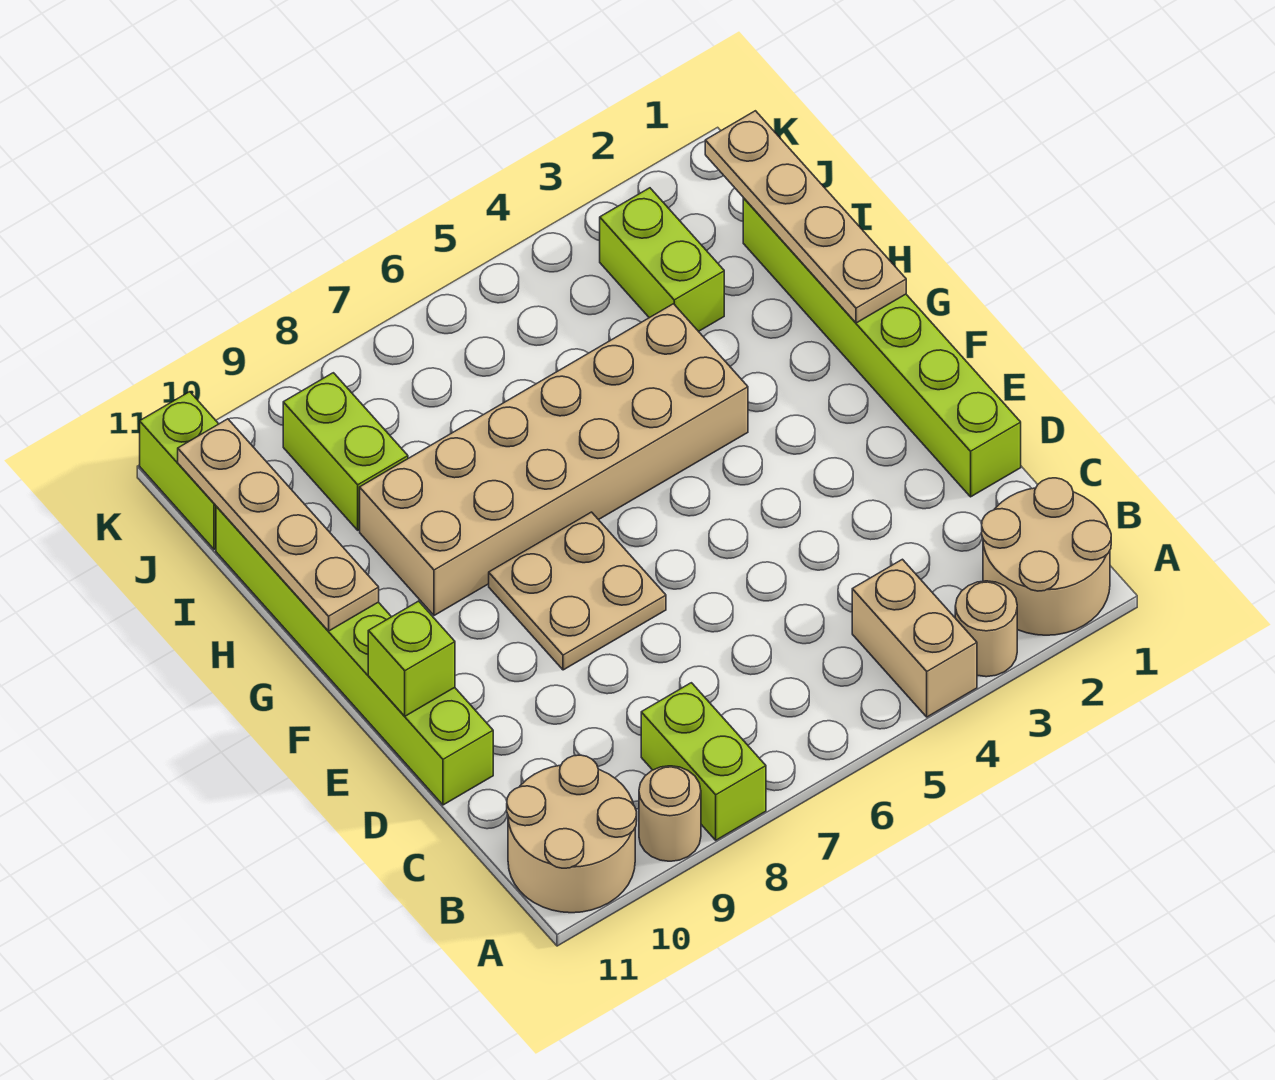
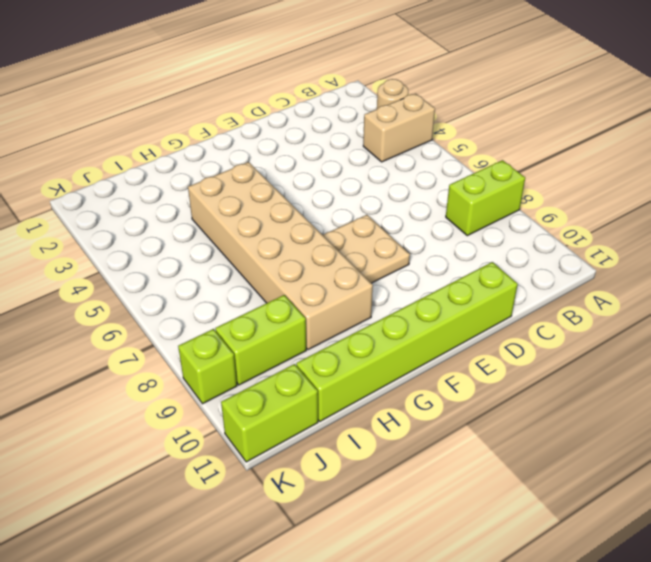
lime brick K9 level 1 -> lime brick E11 level 2
none -> tan round brick A1:B2 level 1
none -> tan round brick A9 level 1
none -> tan round brick A10:B11 level 1

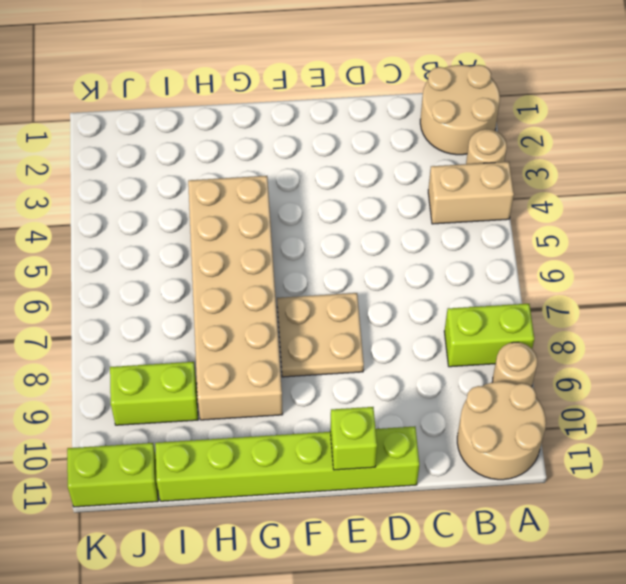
none -> lime brick D1:I1 level 1
none -> lime brick I3:J3 level 1
none -> tan plate G1:J1 level 2

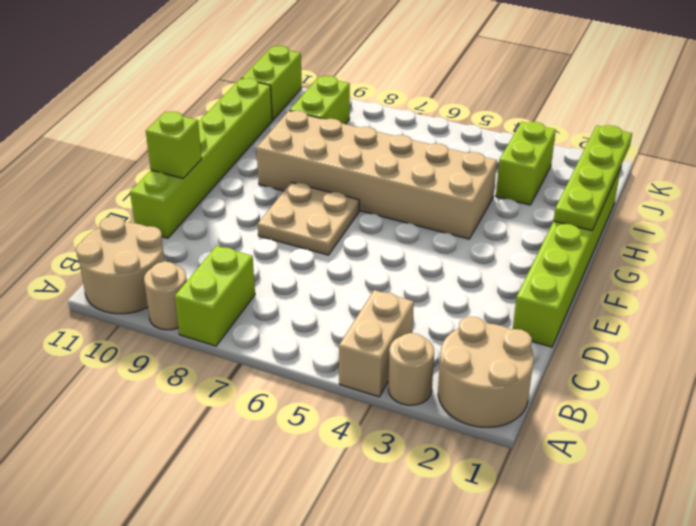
lime plate G1:J1 level 2 -> tan plate G1:J1 level 2
none -> tan plate G11:J11 level 2

